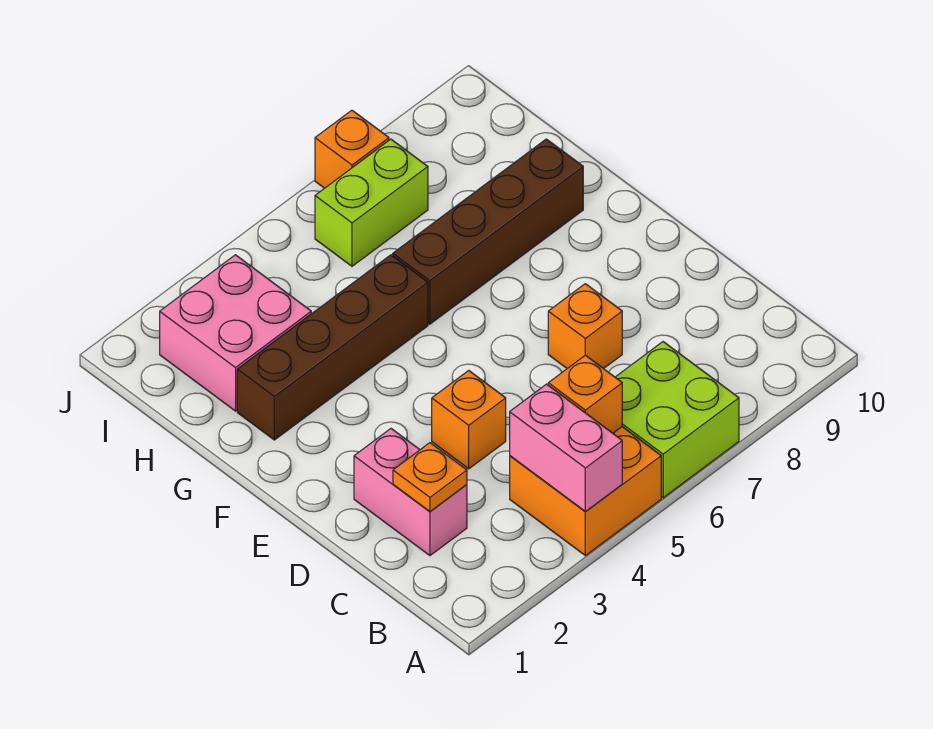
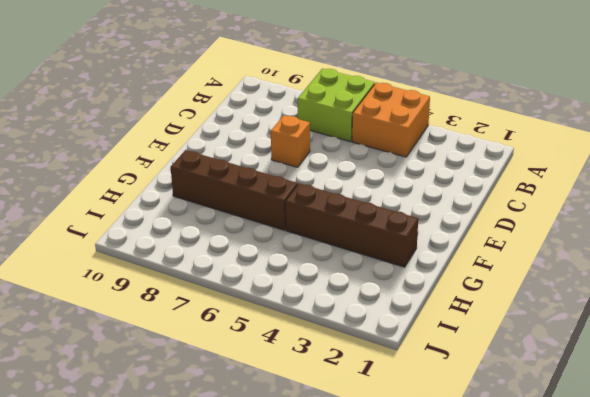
none -> pink brick C2:D2 level 1
none -> orange brick D4 level 1
none -> pink brick H2:I3 level 1

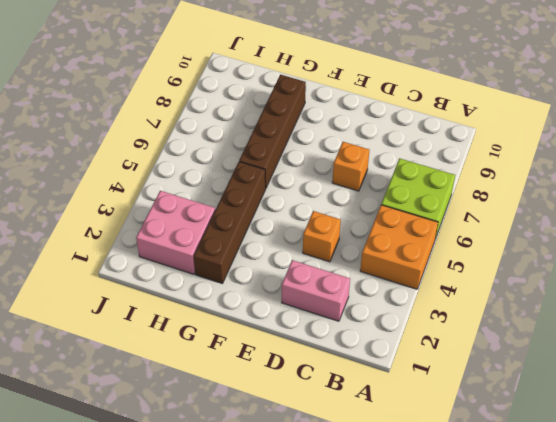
none -> lime brick I6:I7 level 1
none -> orange brick J7 level 1
none -> pink brick A4:B4 level 2

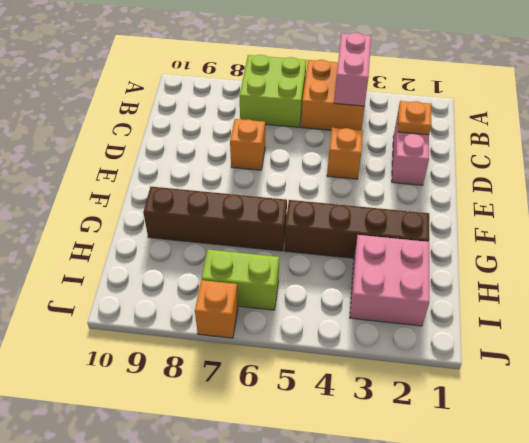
none -> orange brick B5 level 2

